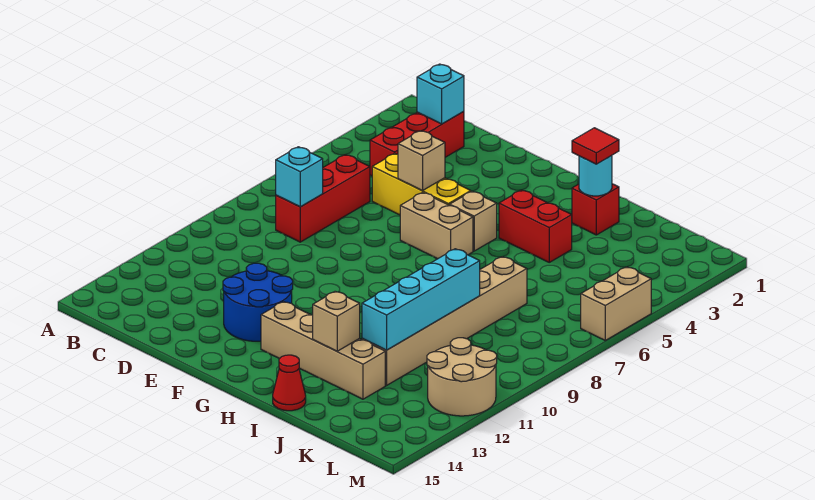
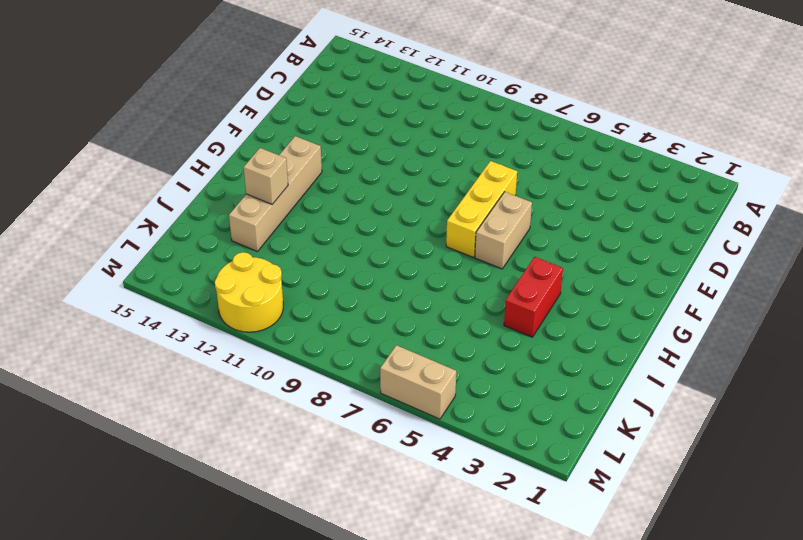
yellow brick E7:G7 level 1 -> yellow brick D5:F5 level 1
yellow round brick L11:M12 level 1 -> tan round brick L11:M12 level 1
none -> red brick C2:C4 level 1
none -> red brick C6:C8 level 1
none -> blue round brick E12:F13 level 1

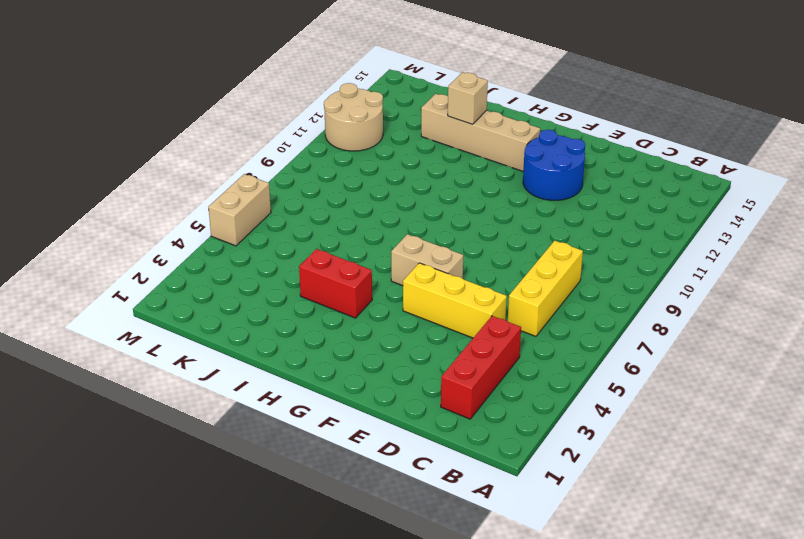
yellow brick C6:C8 level 1 -> red brick C6:C8 level 1
none -> tan brick G5 level 1
none -> red brick I2 level 1
none -> red cone I15 level 1

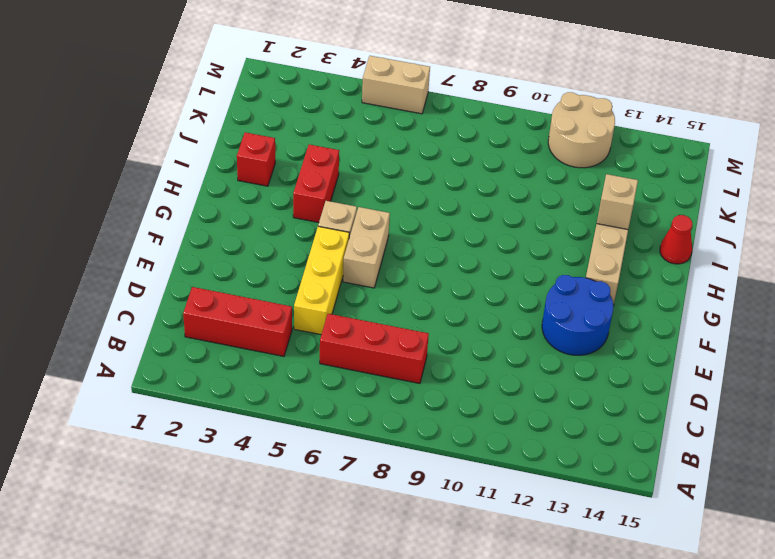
none -> tan brick J7:J12 level 1
none -> cyan brick C2 level 2
none -> cyan brick C8 level 2

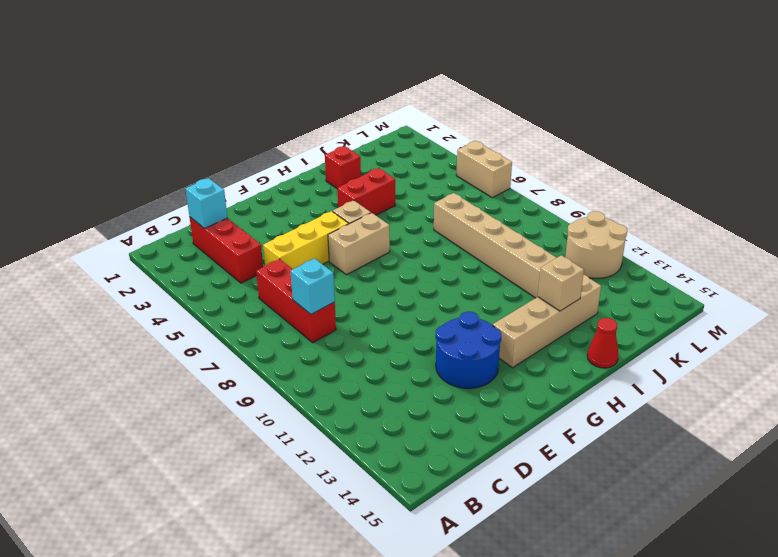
none -> tan brick E5 level 2
none -> cyan round brick I2 level 2
none -> cyan brick J9:J12 level 2

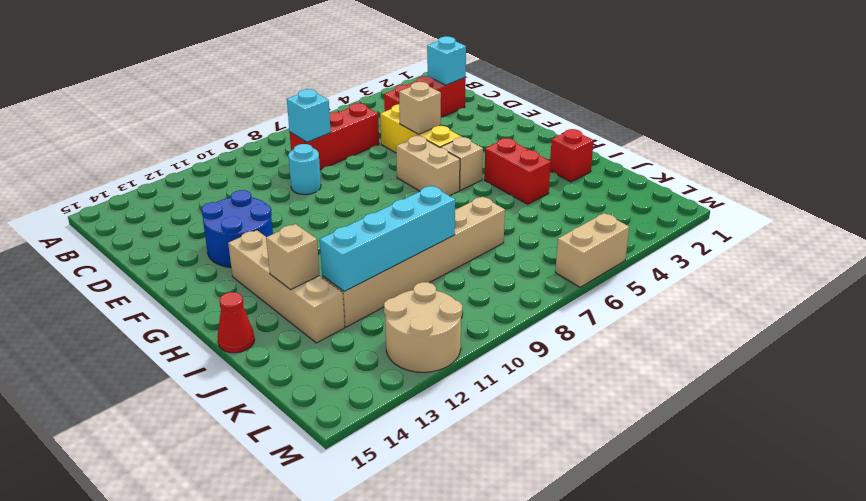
cyan round brick D9 level 1 -> cyan round brick I2 level 2
none -> red tile I2 level 3

